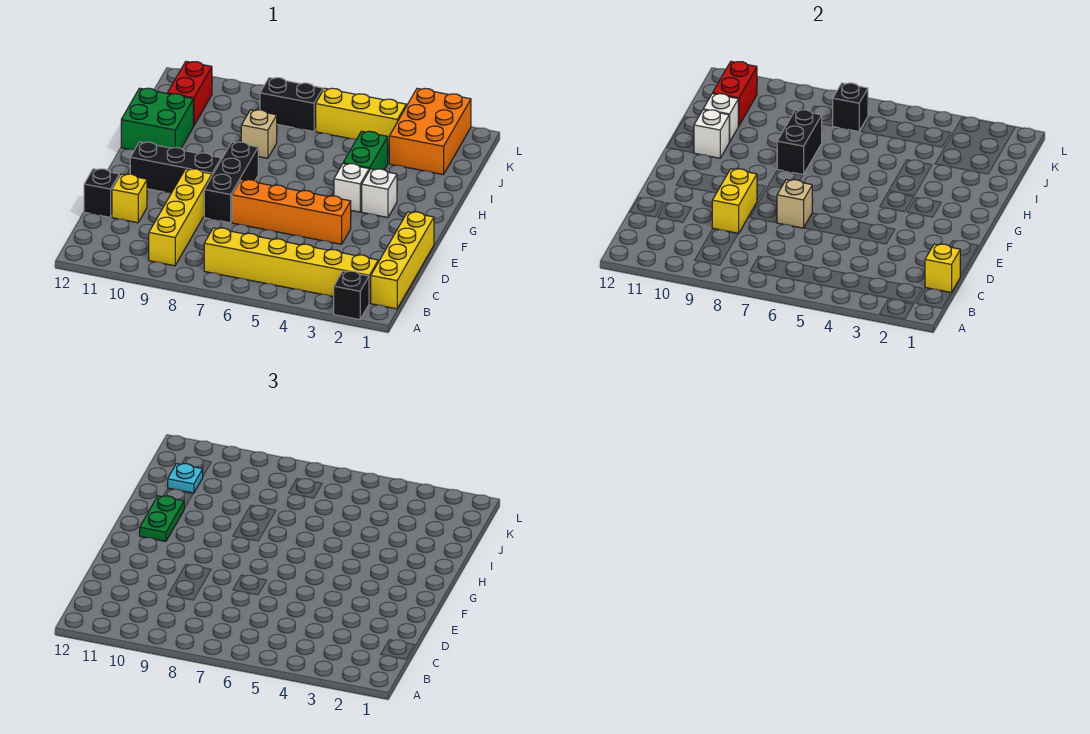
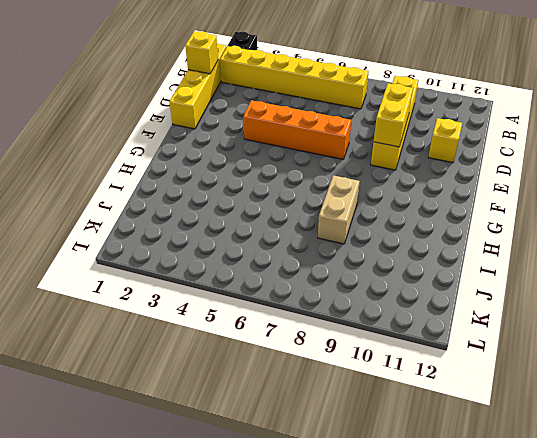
tan brick H8:I8 level 1 -> tan brick I8 level 1
none -> black brick D12 level 1
none -> black brick E8:G8 level 1
none -> black brick F9:F11 level 1

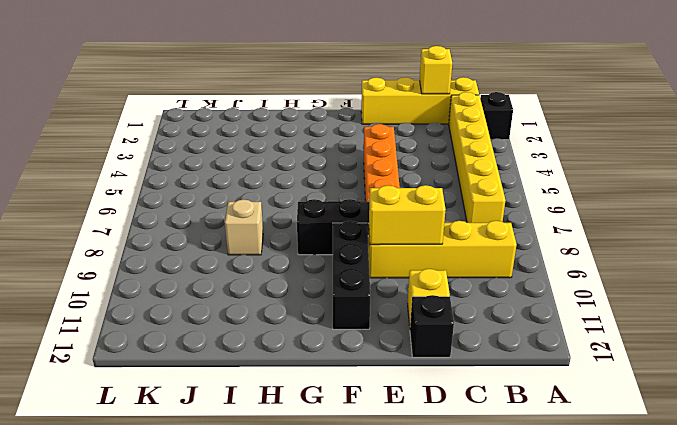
none -> white brick G3 level 1
none -> white brick G4 level 1
none -> green brick H4:I4 level 1

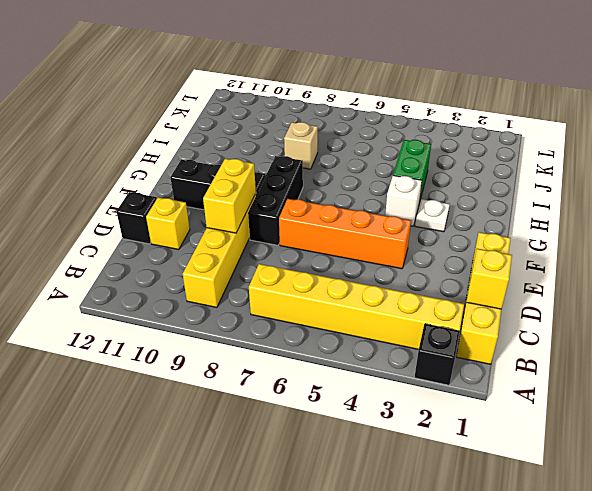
white plate G3 level 1 -> white brick G3 level 1
none -> green brick H11:I12 level 1
none -> orange brick J2:L3 level 1
none -> red brick J11:K11 level 1

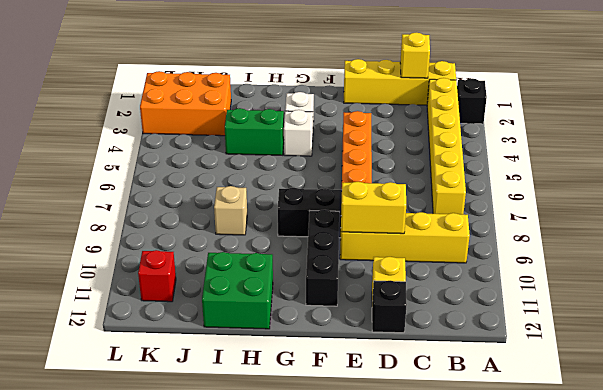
red brick K11 level 1 -> red brick J11:K11 level 1
none -> yellow brick K4:K6 level 1
none -> black brick K7:K8 level 1
none -> tan brick E7 level 2

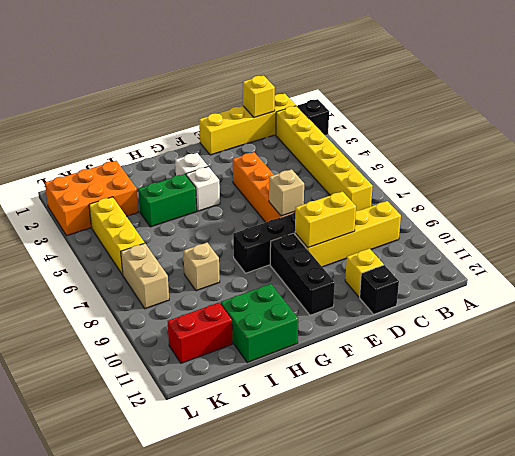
tan brick K7:K8 level 1 -> black brick K7:K8 level 1
none -> black brick H8:I8 level 2
none -> white brick H11 level 2
none -> white brick I11 level 2

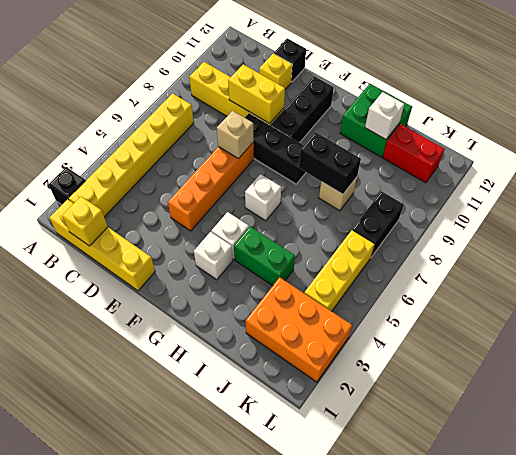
white brick G6 level 1 -> white brick H11 level 2
none -> red brick J11:K11 level 2
none -> black brick K7 level 2
none -> green plate G11:H11 level 3

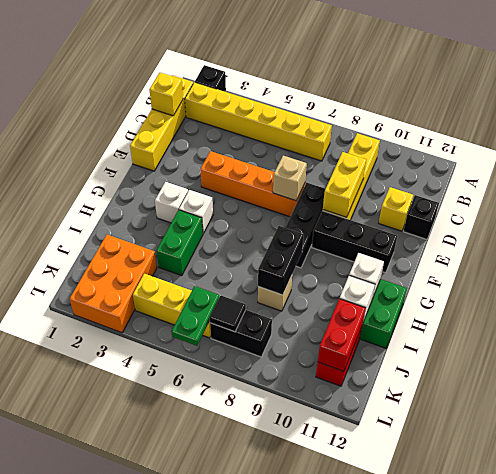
green plate K6:L6 level 2 -> green plate G11:H11 level 3
black tile K7 level 2 -> black brick K7 level 2
none -> cyan plate J11 level 3

